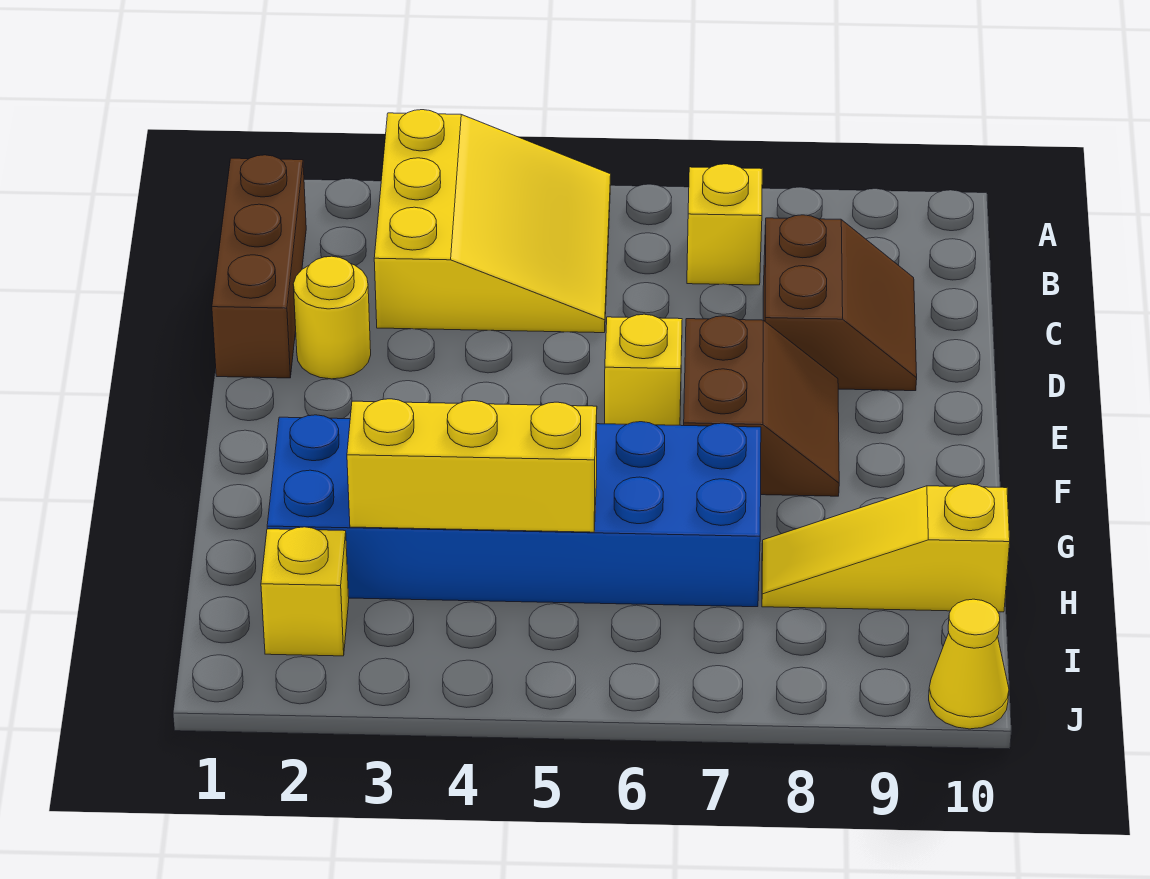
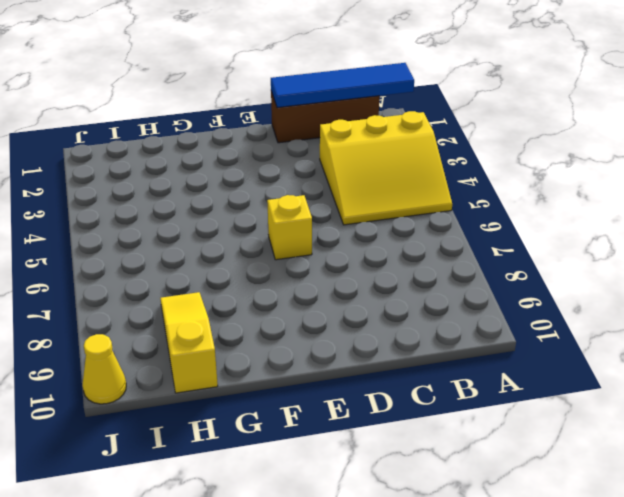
blue tile A1:D1 level 2 -> none
none -> yellow brick B7 level 1
none -> brown slope C8:D9 level 1 top 8
none -> yellow round brick D2 level 1

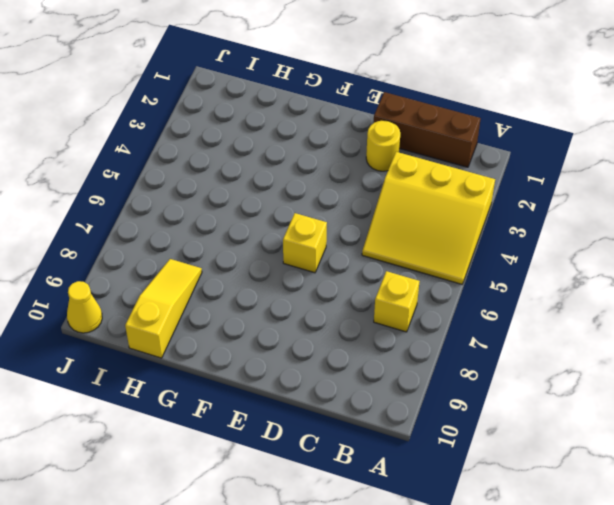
none -> brown slope C8:D9 level 1 top 8
none -> brown slope E7:F8 level 1 top 7
none -> blue brick G2:H7 level 1

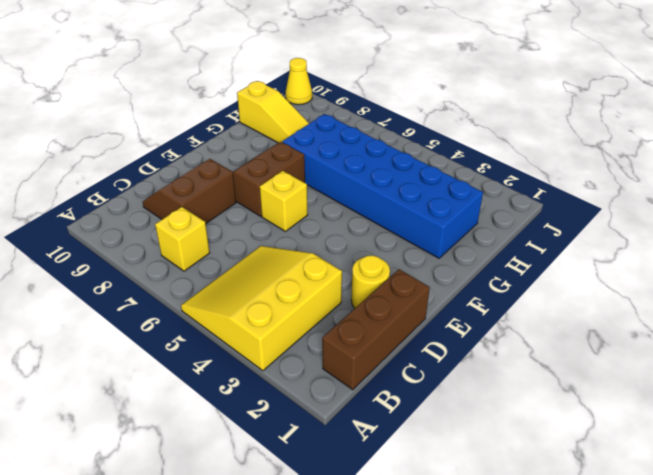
none -> yellow brick I2 level 1
none -> yellow brick H3:H5 level 2

